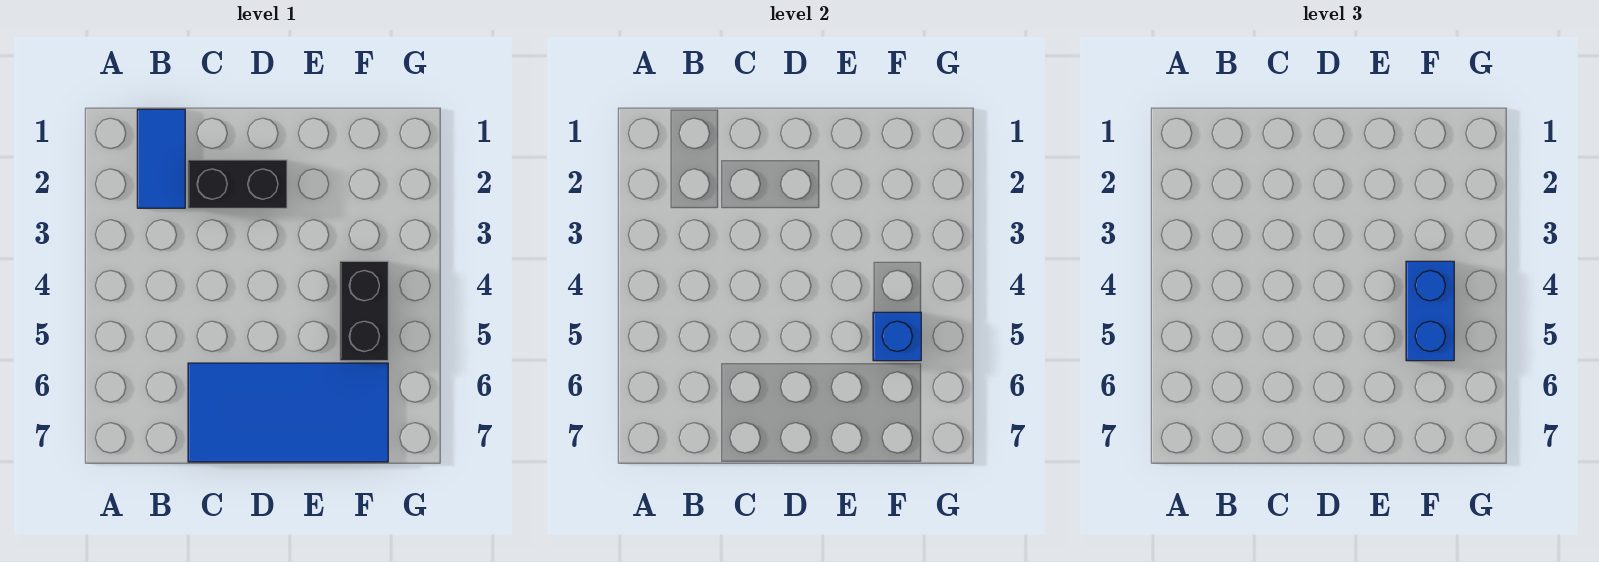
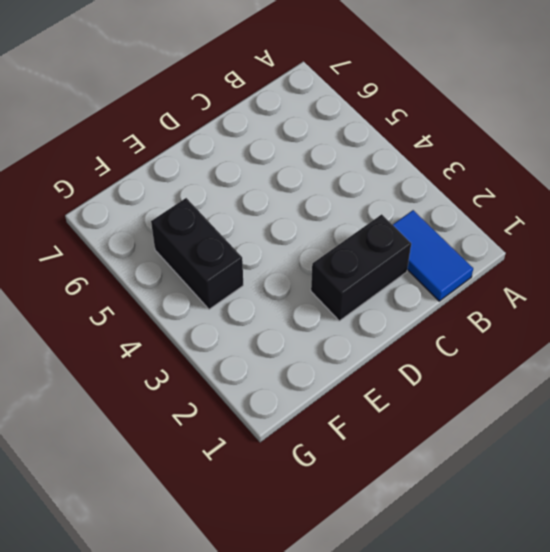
none -> blue tile C6:F7 level 1
none -> blue brick F5 level 2

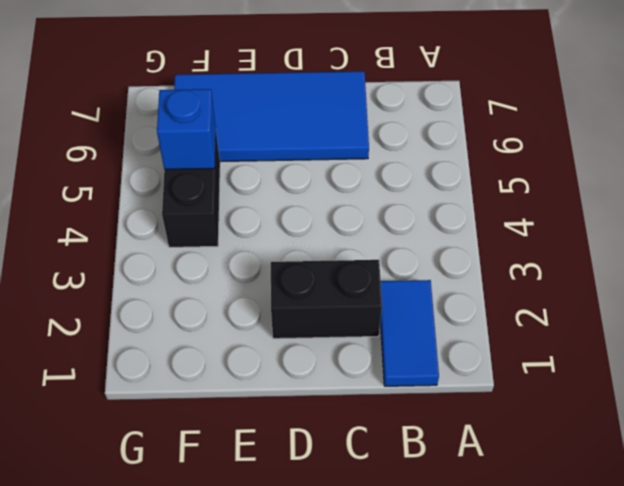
none -> blue brick F4:F5 level 3

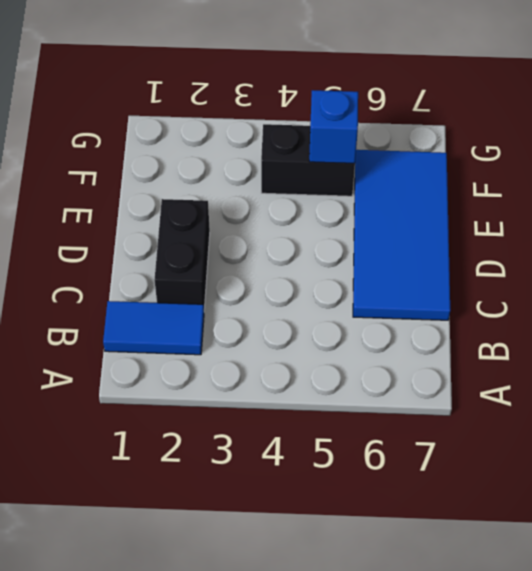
none -> blue brick F4:F5 level 3

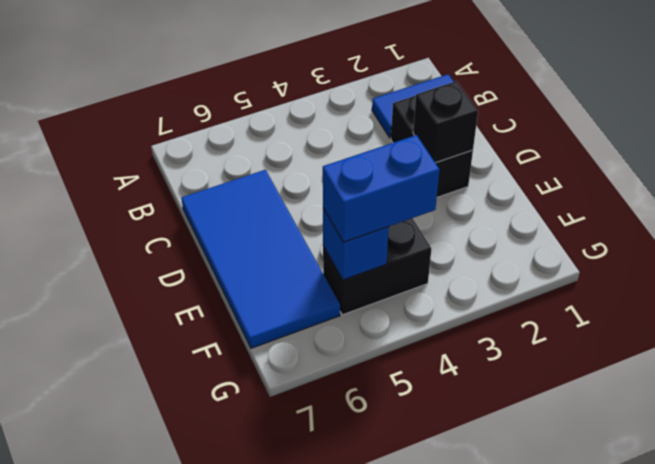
black brick D2 level 2 -> none

